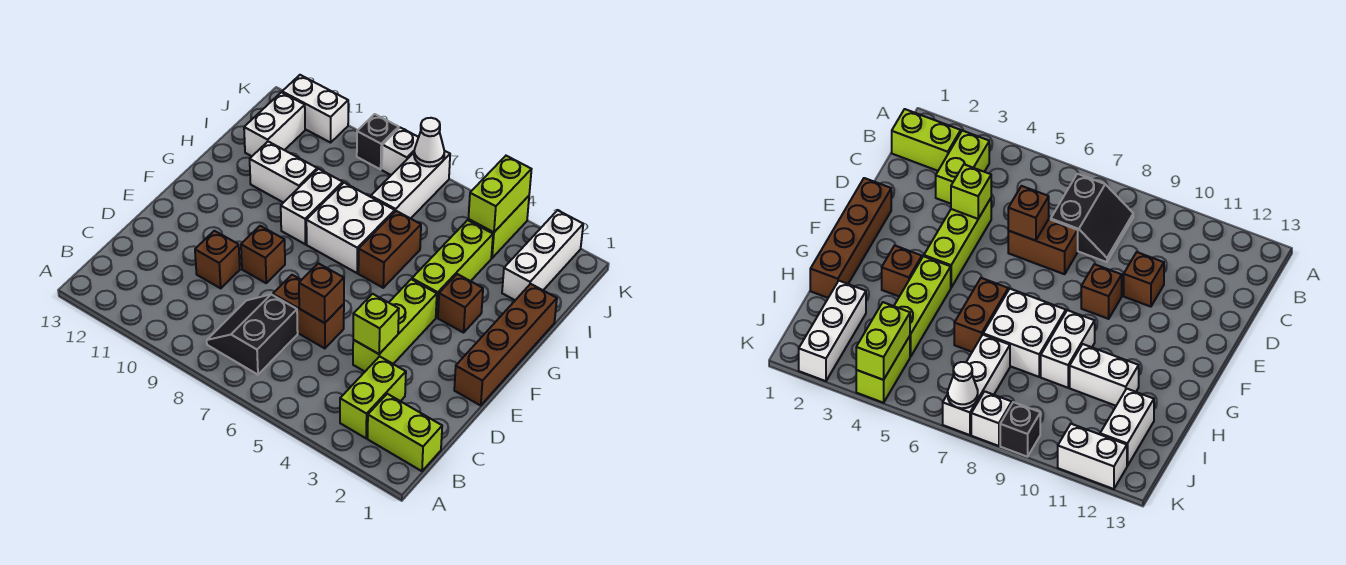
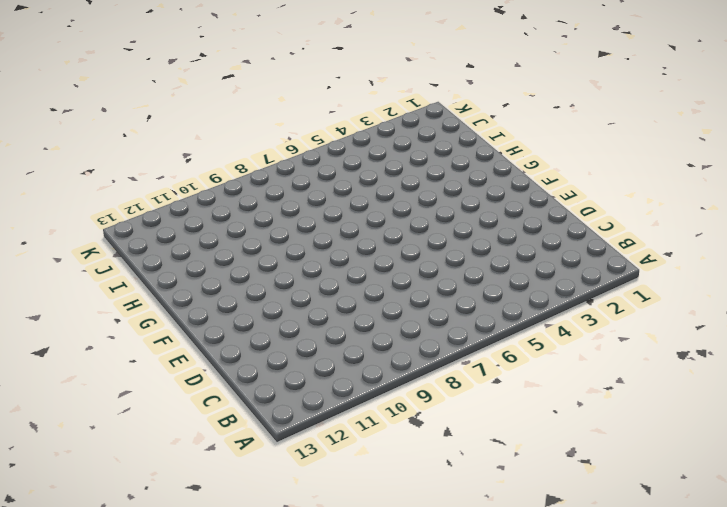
none -> lime brick B1:B2 level 1
none -> lime brick B3:C3 level 1
none -> black slope B7:C8 level 1 top 7

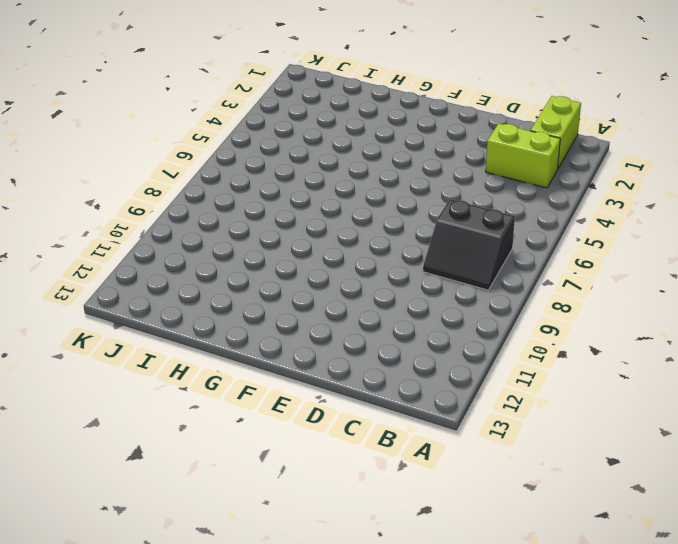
none -> lime brick D4:F4 level 1
none -> brown brick D6:D7 level 1
none -> brown brick D10 level 1

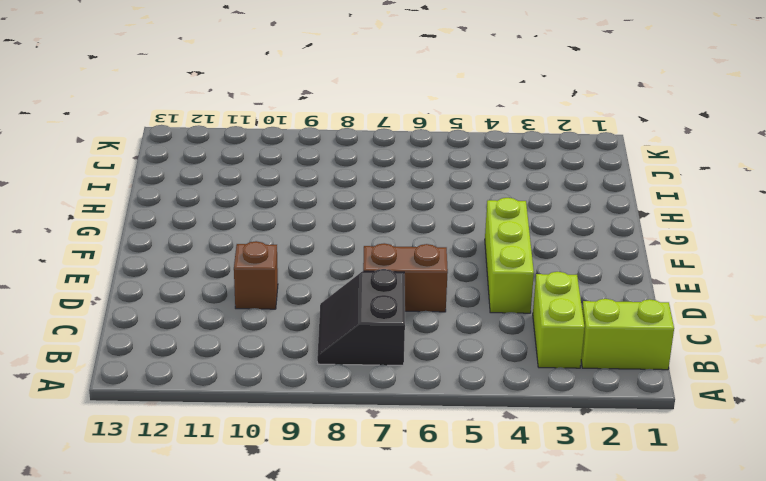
none -> brown brick E1:H1 level 1
none -> brown brick E9 level 1
none -> brown brick G3 level 1

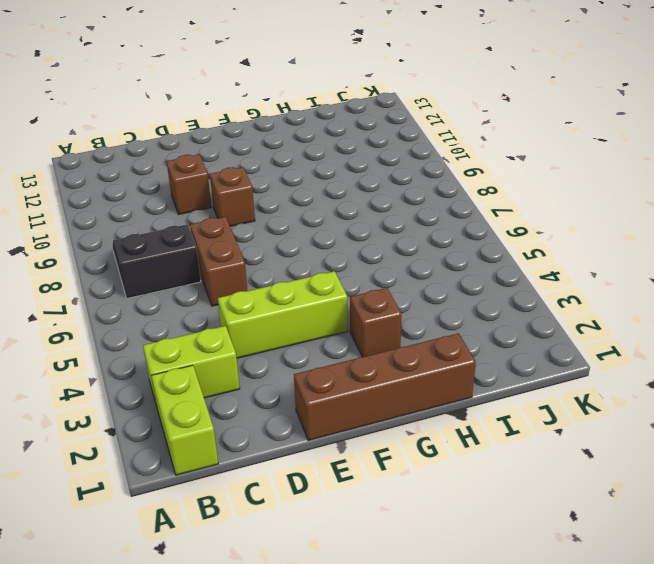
none -> lime brick G4:I4 level 1
none -> brown brick G6:H6 level 1
none -> white brick G7:H8 level 1

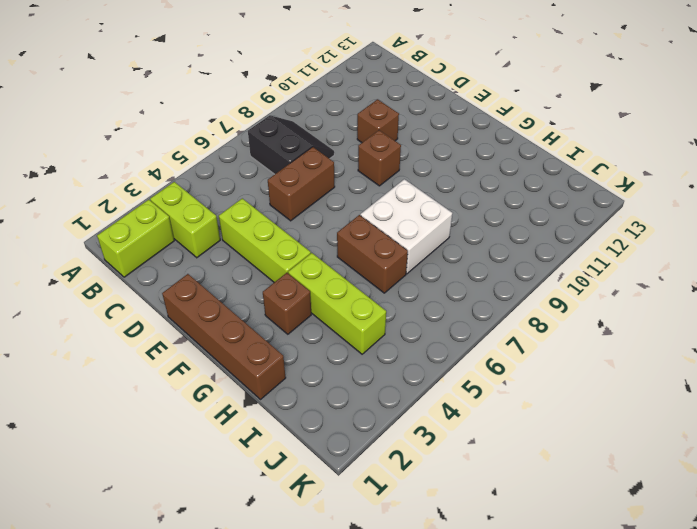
none -> white brick G9:H9 level 1
none -> white brick H10:H11 level 1
none -> white brick I2:K2 level 1

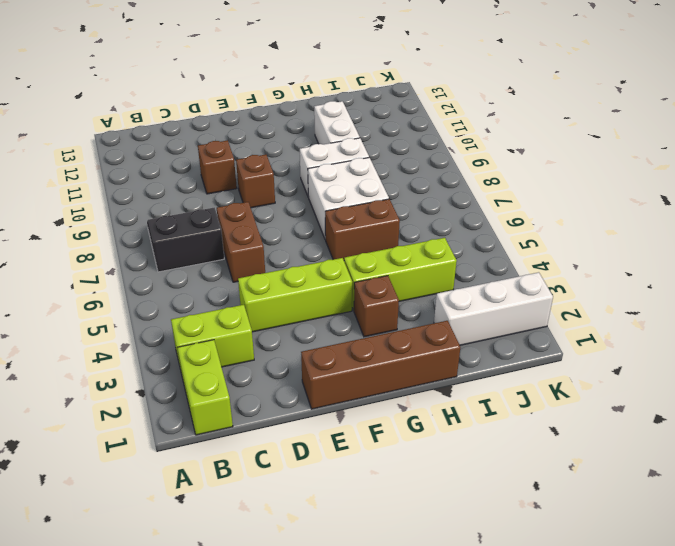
none -> white brick I7:K7 level 1
none -> white brick I12:J12 level 1
none -> lime brick J4:K4 level 1

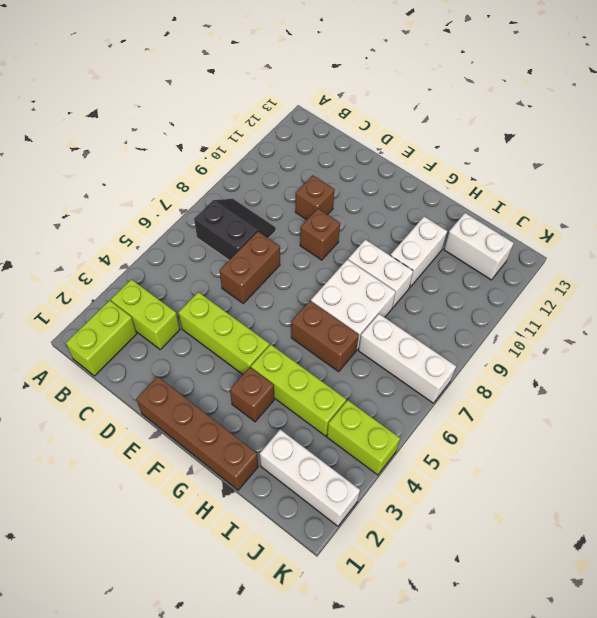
none -> white brick K8 level 1
none -> black brick K9 level 1
none -> white brick K11:K12 level 1

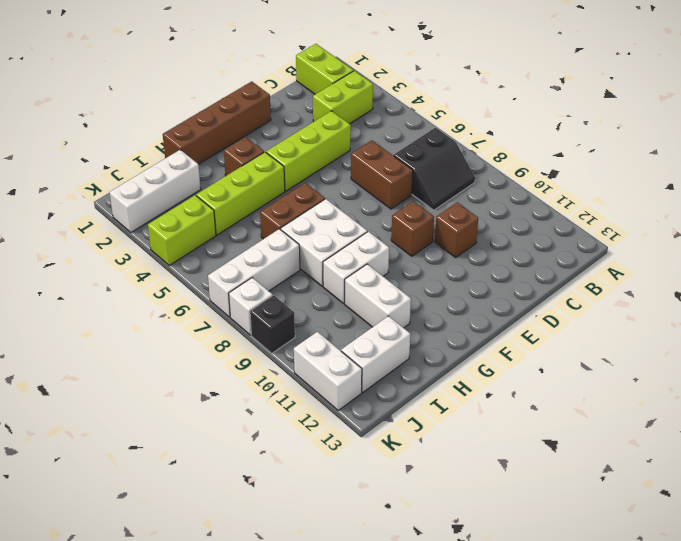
none -> lime brick D4 level 2
none -> brown brick D6 level 2
none -> lime brick J4:K4 level 2

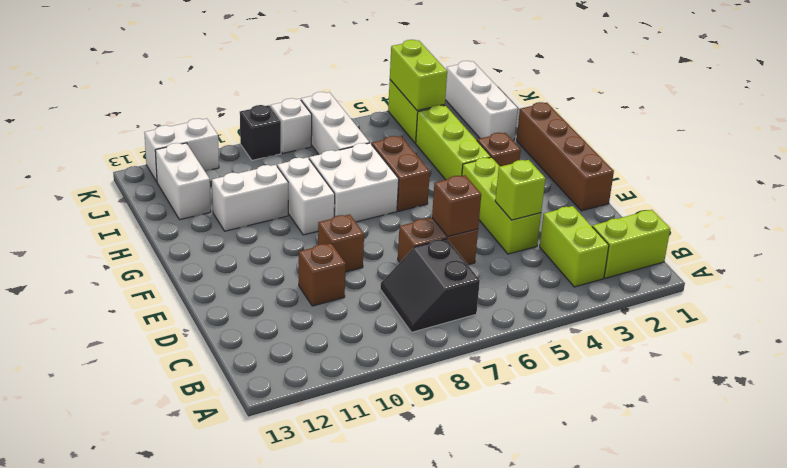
none -> white cone K7 level 2

